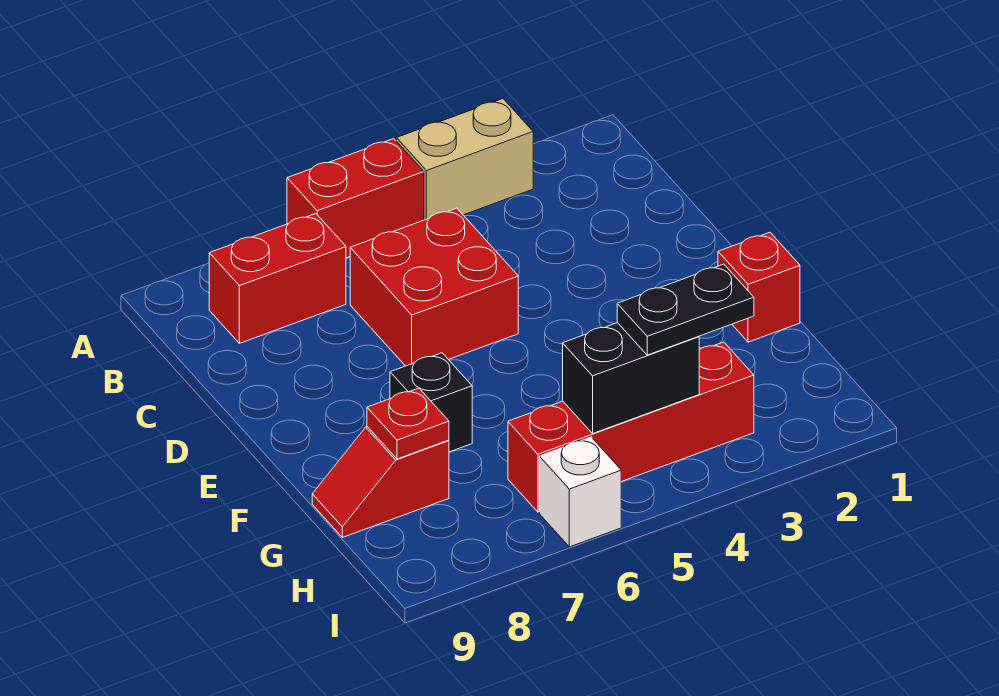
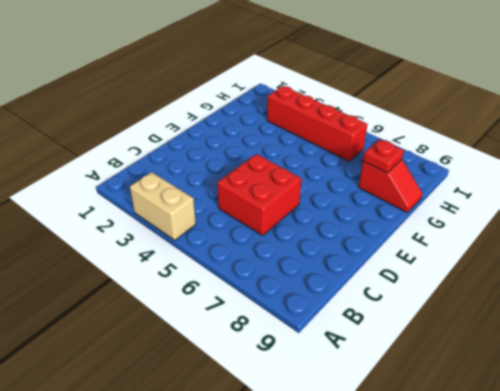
none -> red brick A5:A6 level 1
none -> red brick B7:B8 level 1
none -> red brick F1 level 1

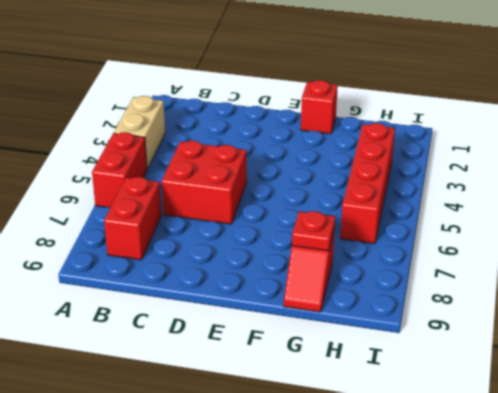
none -> black brick F7 level 1
none -> white brick I6 level 1
none -> black brick H4:H5 level 2

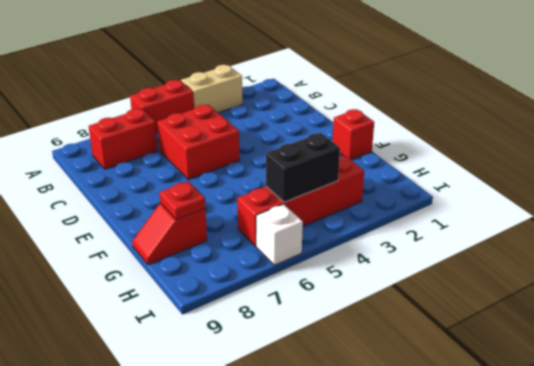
none -> black brick F7 level 1
none -> black plate H3:H4 level 3

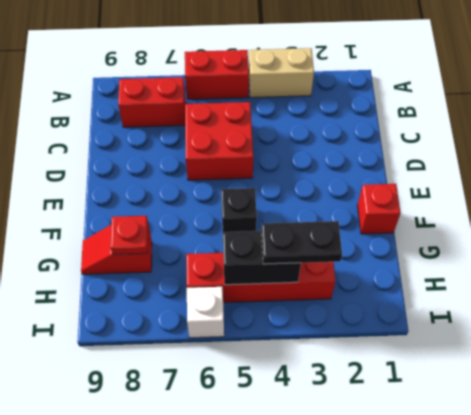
black brick F5 level 1 -> black brick F7 level 1

